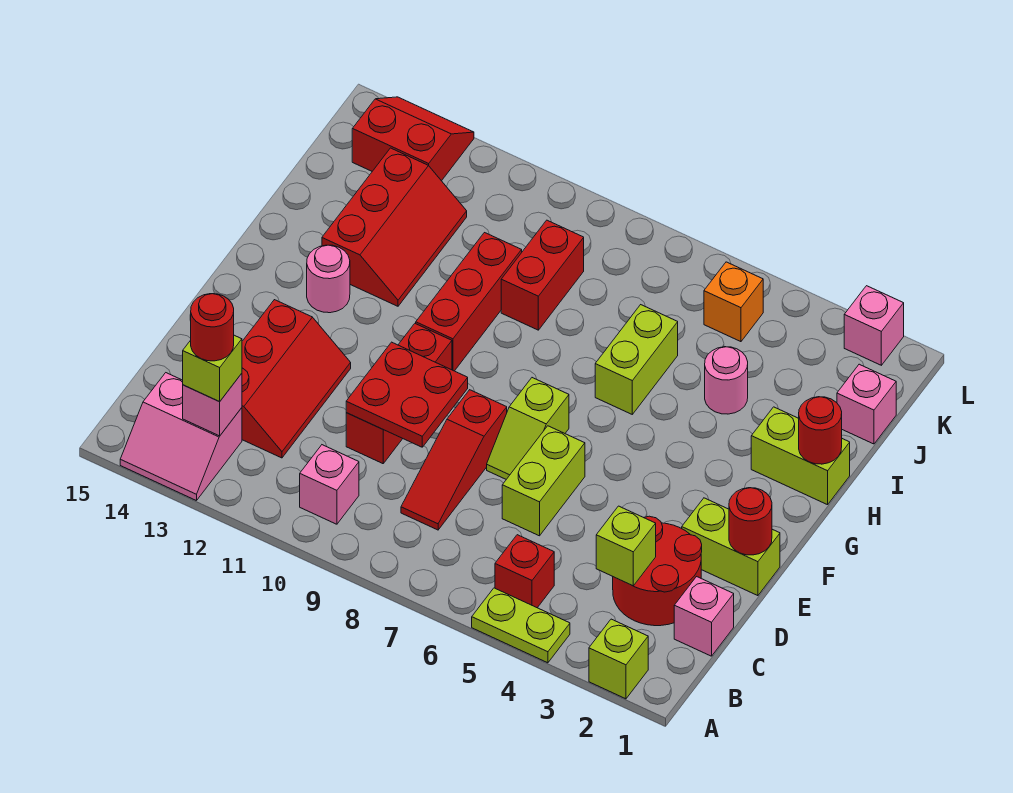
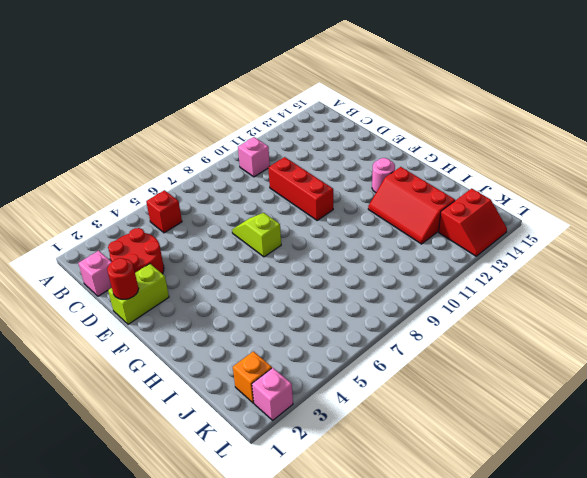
orange brick K2 level 1 -> orange brick K5 level 1
none -> lime brick A2 level 1
none -> lime plate A4:A5 level 1
none -> pink slope A13:B14 level 1 top B
none -> red slope C8:E8 level 1 top E

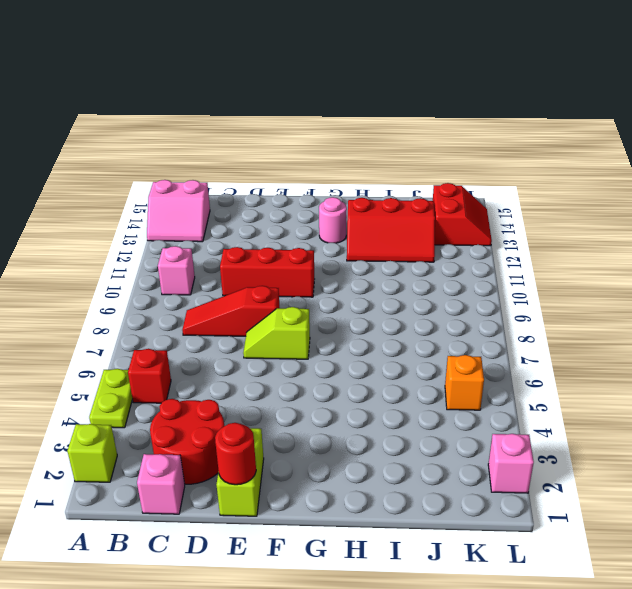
pink slope A13:B14 level 1 top 14 -> pink slope A13:B14 level 1 top B
none -> red slope C12:E13 level 1 top 13
none -> lime brick D6:E6 level 1
none -> red brick G10:I10 level 1
none -> lime brick H1:H2 level 1

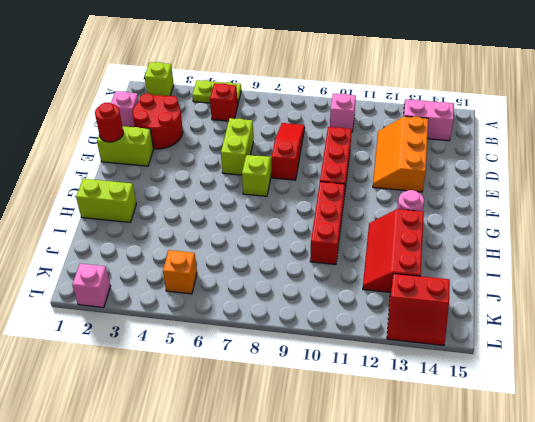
orange slope C12:E13 level 1 top 13 -> red slope C12:E13 level 1 top 13
none -> lime brick H6:I6 level 1
none -> pink round brick I4 level 1
none -> red brick I9:J9 level 1
none -> pink brick J1 level 1

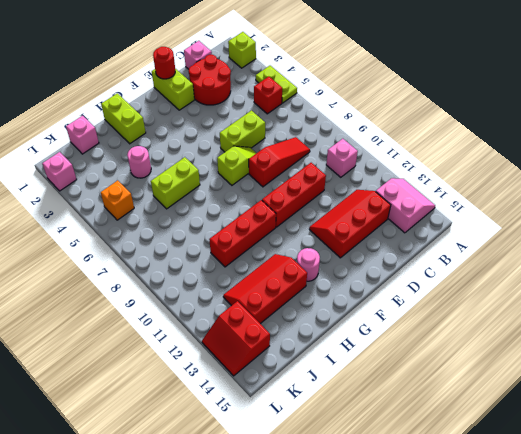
none -> red brick I9:J9 level 1
none -> pink brick B13 level 2
none -> lime brick C3 level 2
none -> red plate D9:E10 level 2

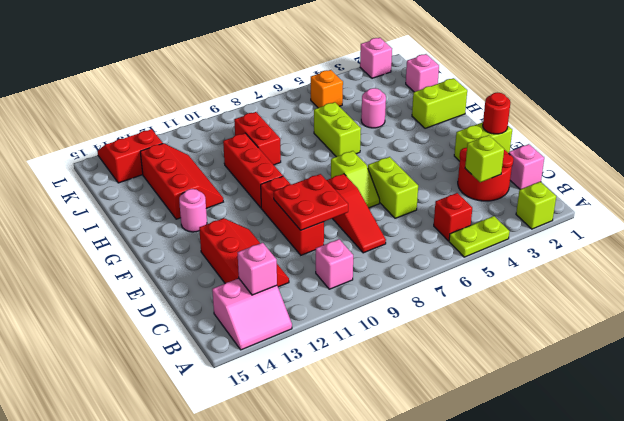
none -> red round brick H1 level 2
none -> lime brick B13 level 3
none -> red round brick B13 level 4

